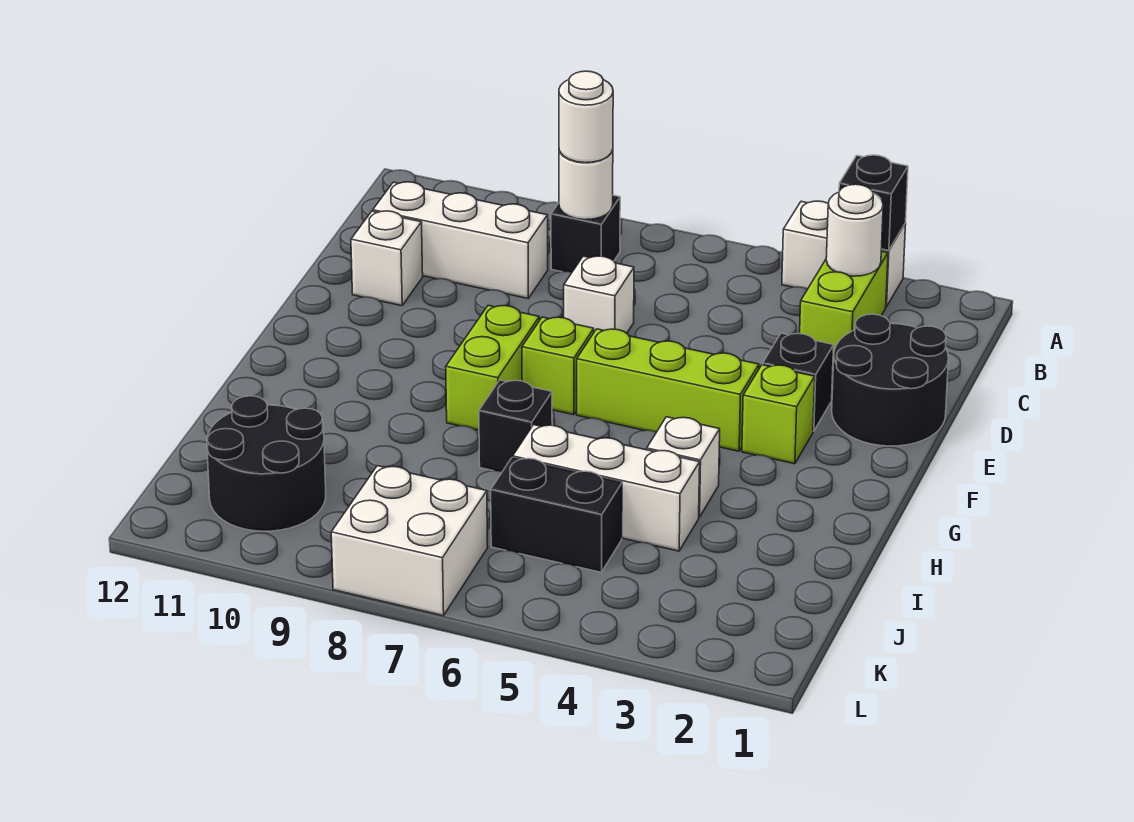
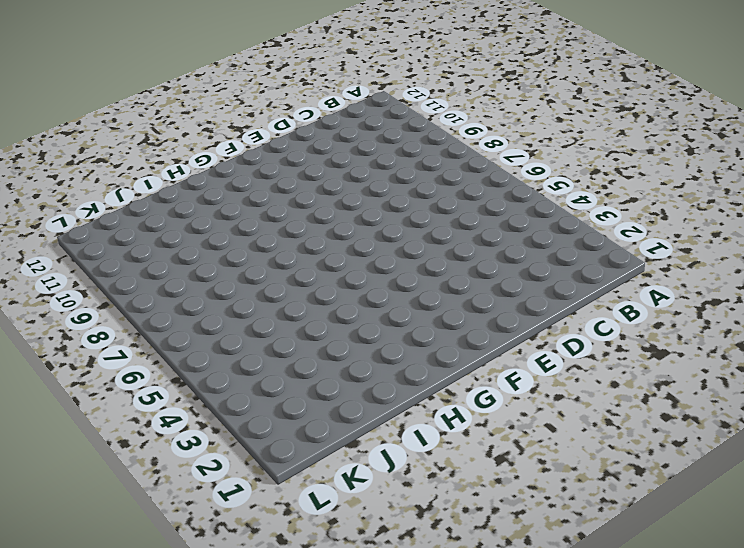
none -> white brick A3:A4 level 1
none -> lime brick B3:C3 level 1
none -> black brick B8 level 1

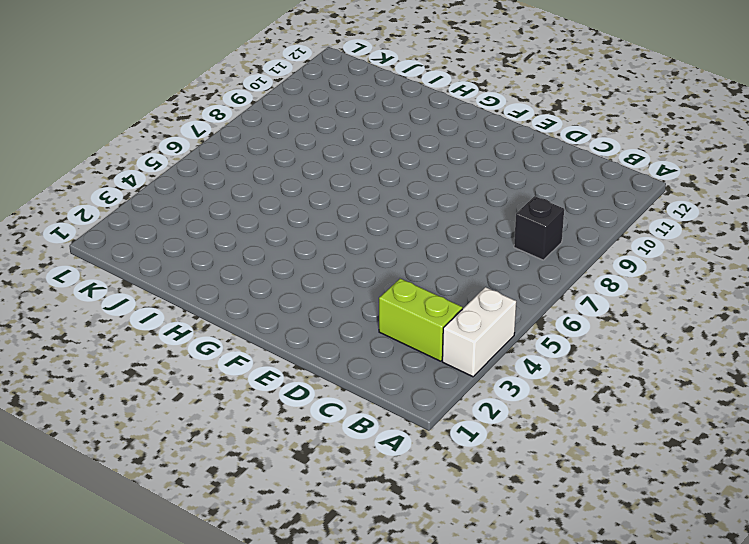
none -> white brick C9:C11 level 1
none -> black round brick D1:E2 level 1
none -> white brick D7 level 1

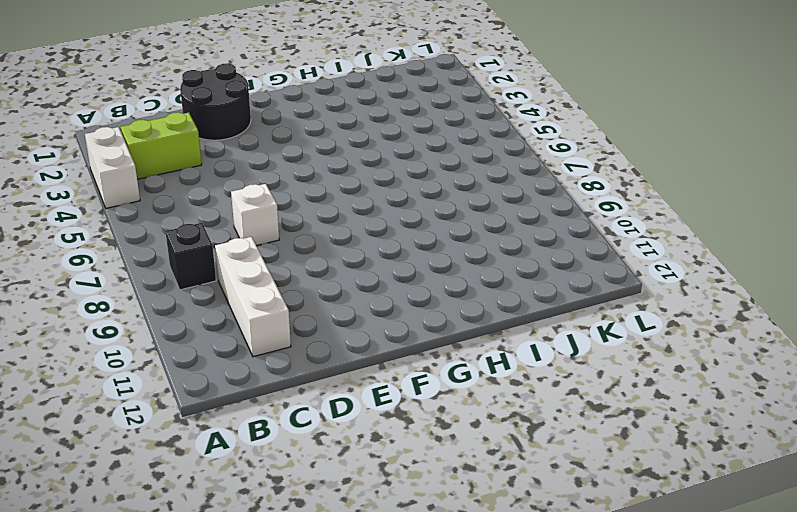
none -> white brick D11 level 1
none -> black brick E3 level 1
none -> lime brick F3 level 1

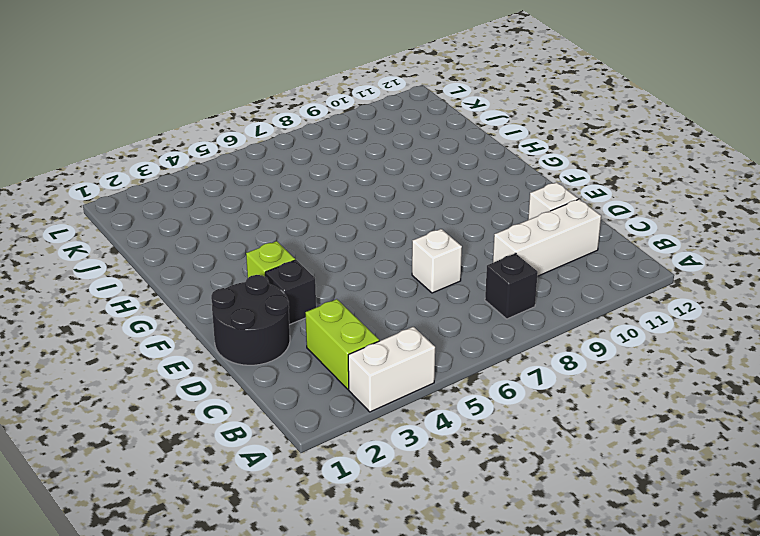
none -> lime brick F4:F6 level 1
none -> lime brick F7 level 1
none -> lime brick F8:G8 level 1

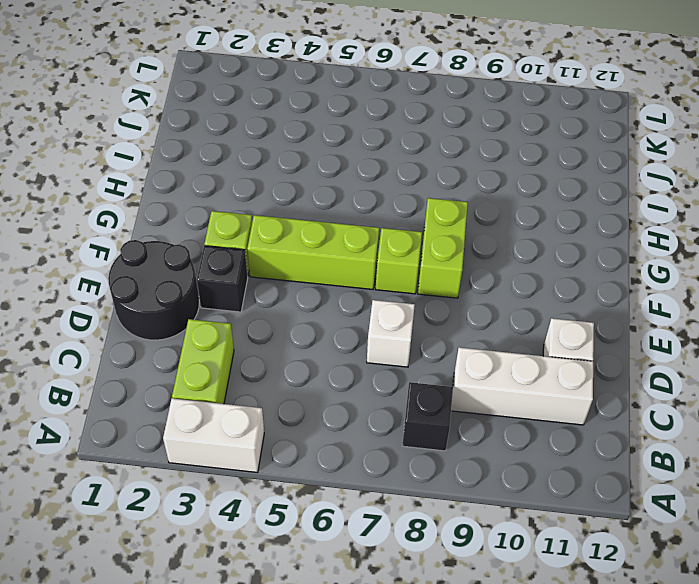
none -> white brick H4 level 1
none -> black brick H7 level 1
none -> white brick I4:I6 level 1

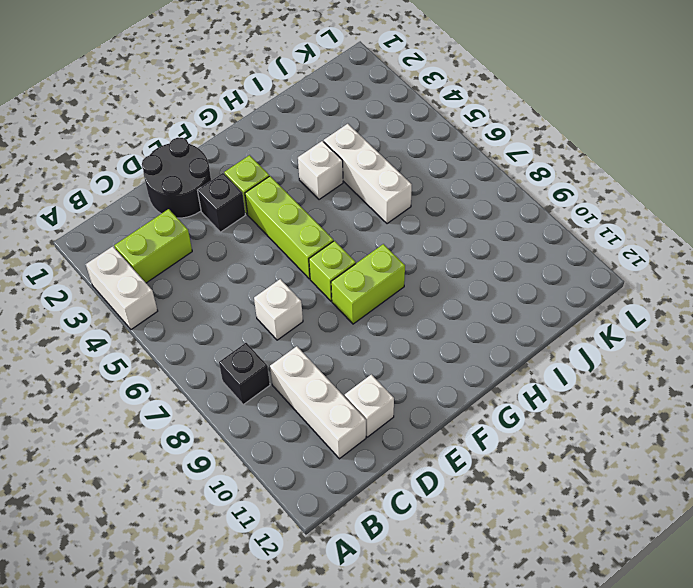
none -> black brick H7 level 1
none -> black brick J5:J6 level 1
none -> black round brick J10:K11 level 1

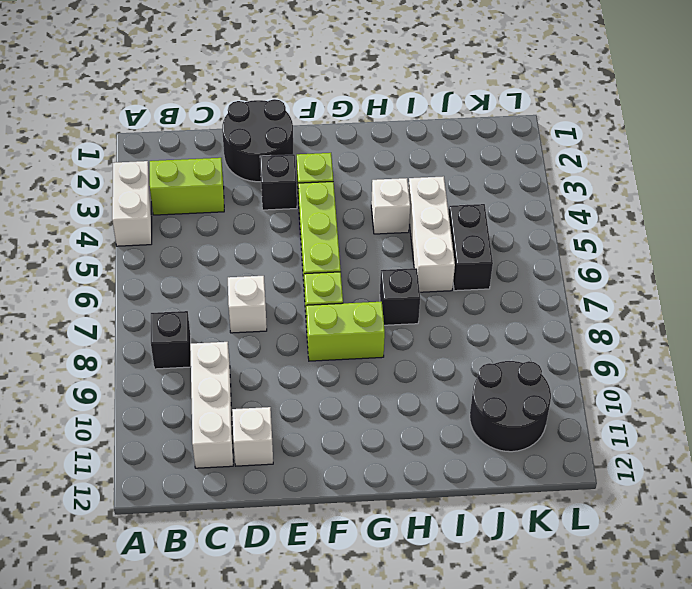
none -> white brick K7:L8 level 1
none -> black brick A3 level 2
none -> white round brick B3 level 2

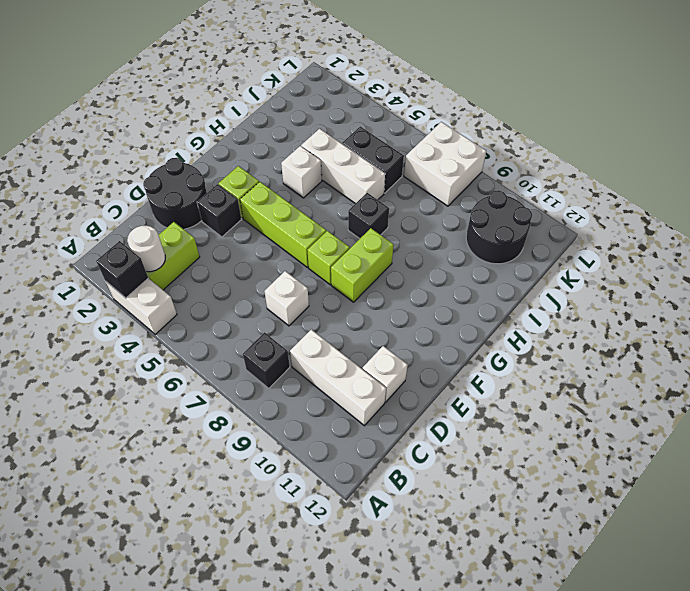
none -> white round brick B8 level 2
none -> white round brick B8 level 3

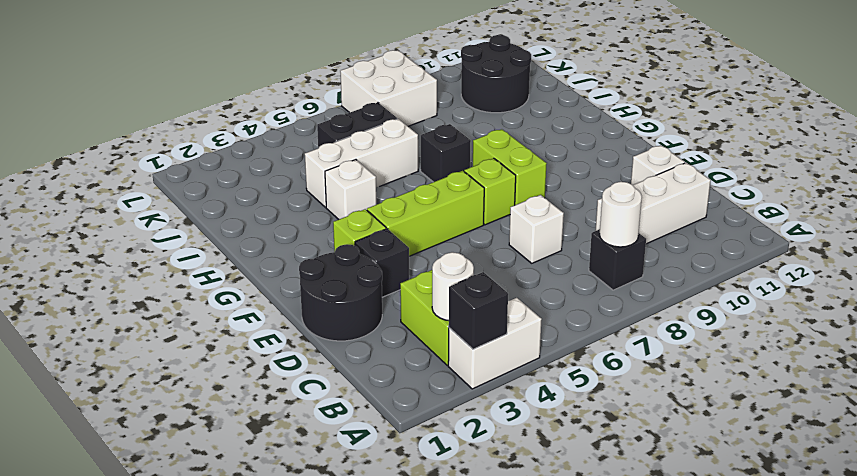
none -> white round brick B8 level 3

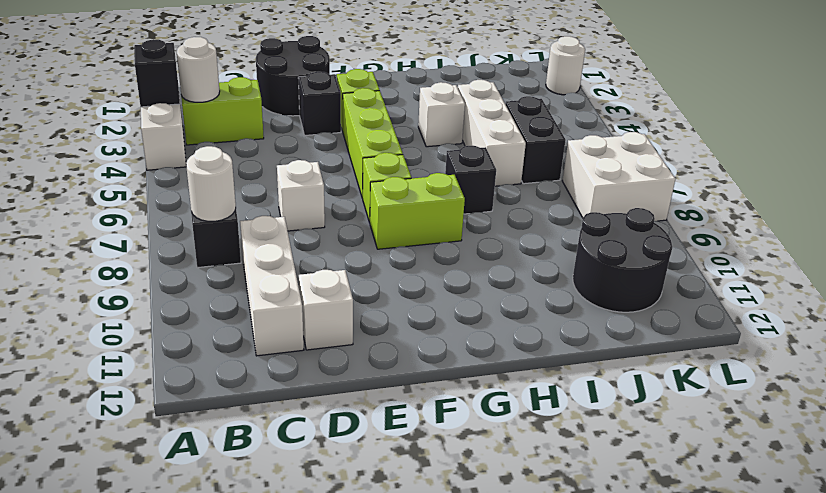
white round brick L2 level 1 -> white round brick B8 level 3

